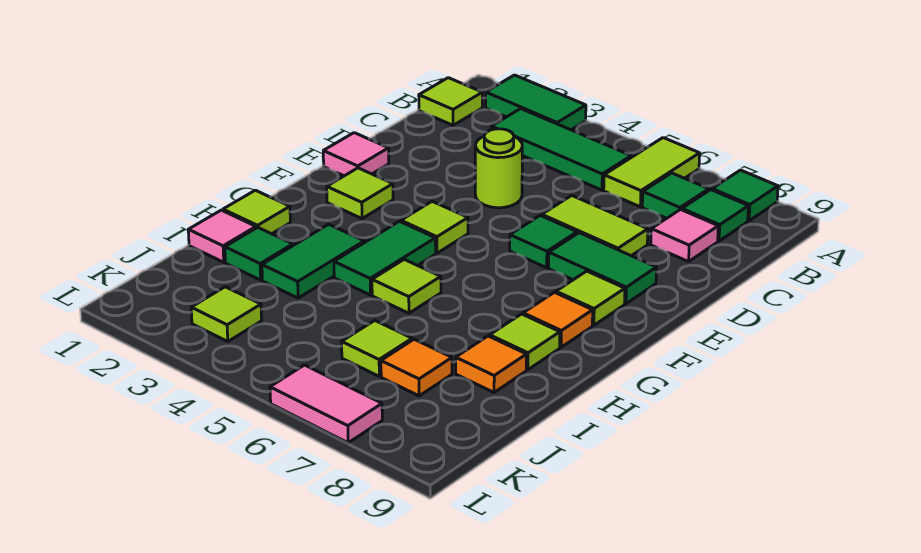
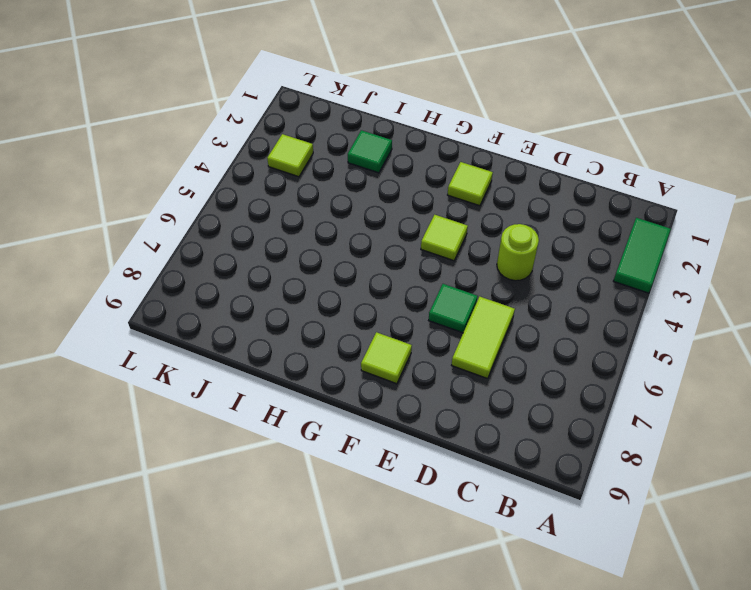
none -> lime tile A6:B6 level 1
none -> green tile A8 level 1
none -> lime tile B1 level 1

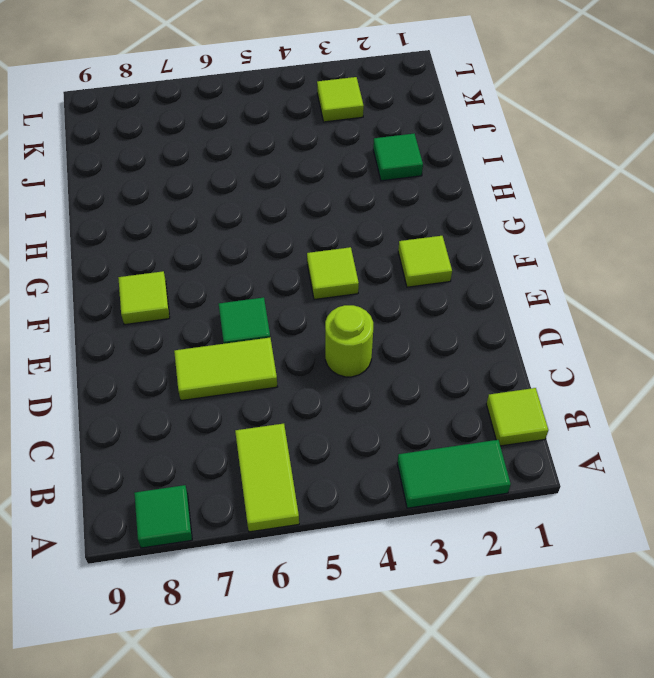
none -> green tile B3:B5 level 1
none -> green tile B7 level 1
none -> green tile B8 level 1

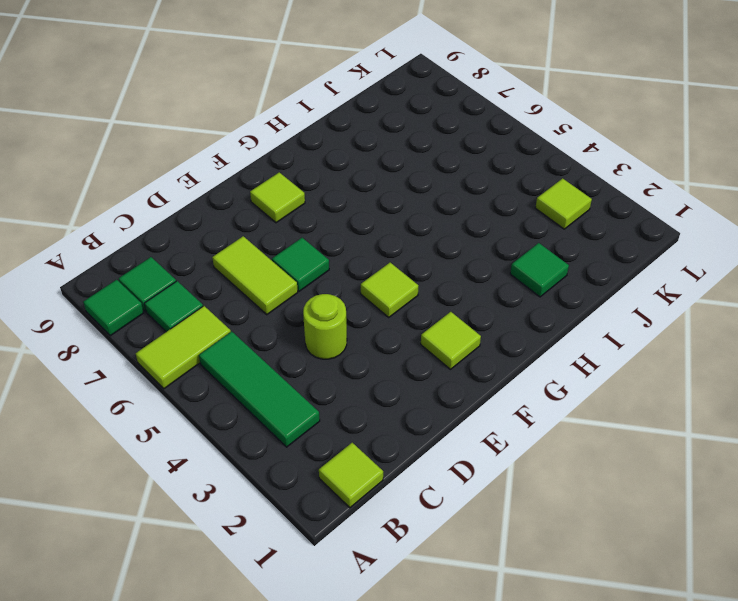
none -> green tile A2:A3 level 1
none -> pink tile C8 level 1
none -> pink tile E1 level 1

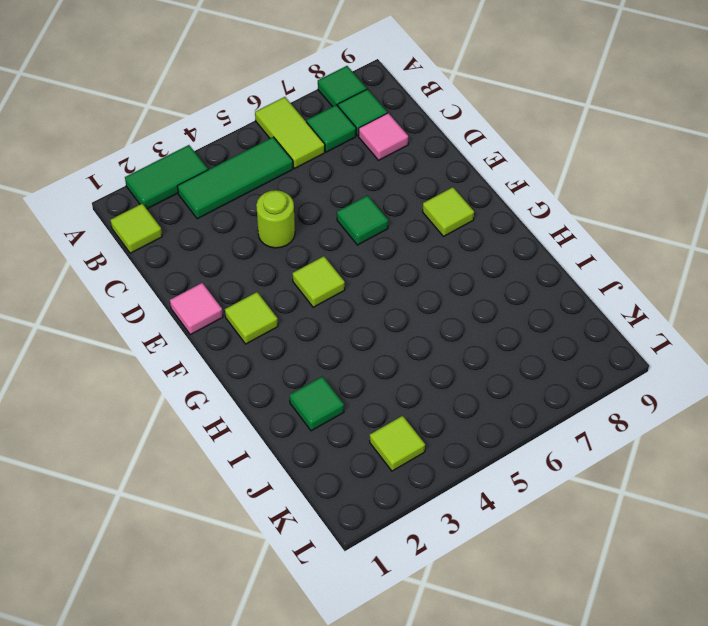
none -> lime tile D6:D7 level 1
none -> green tile E7:E8 level 1
none -> green tile G4:H4 level 1

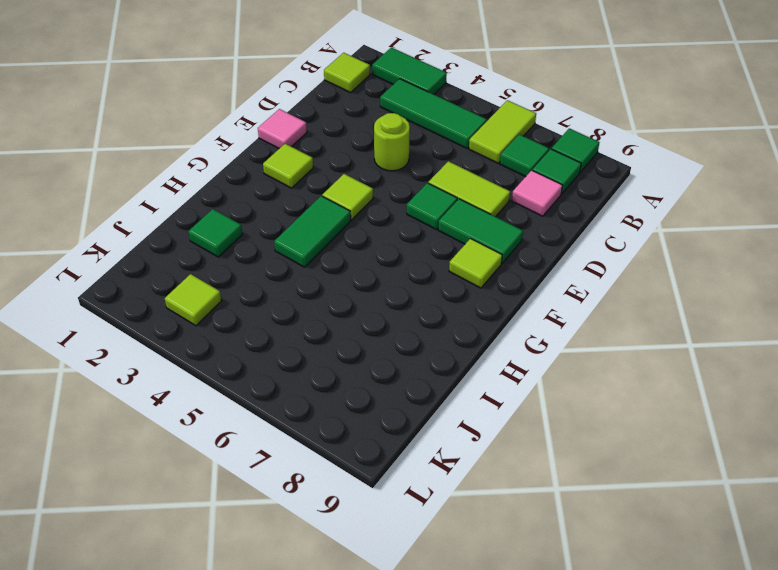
none -> orange tile G8 level 1
none -> lime tile H1 level 1
none -> green tile H3:I3 level 1

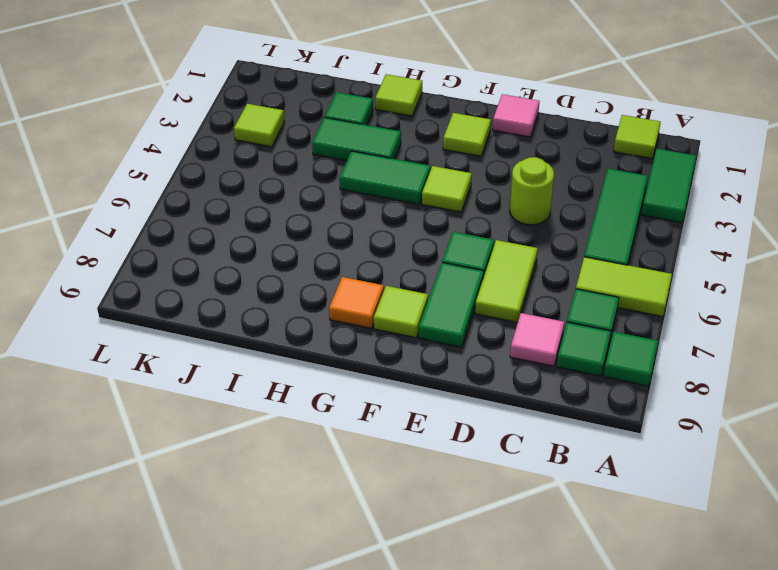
none -> lime tile H5 level 1
none -> lime tile H8 level 1
none -> pink tile I1 level 1

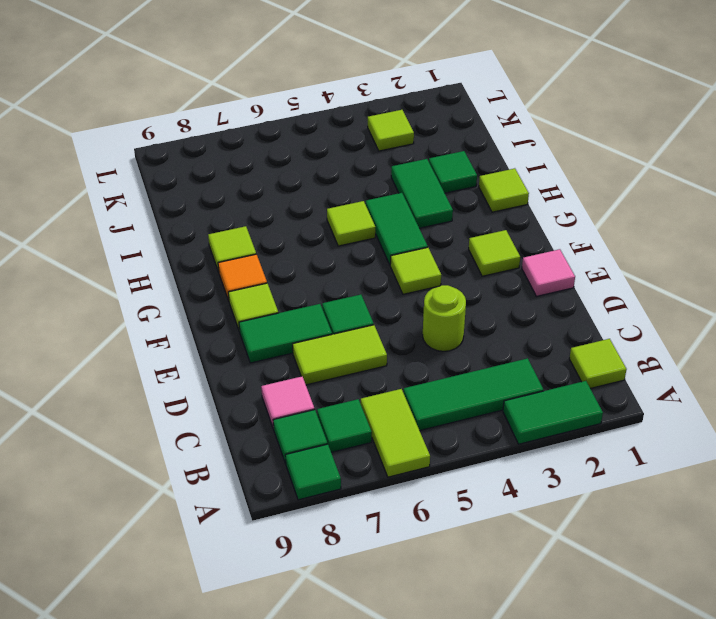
none -> pink tile I1 level 1
none -> orange tile I8 level 1
none -> lime tile J6 level 1

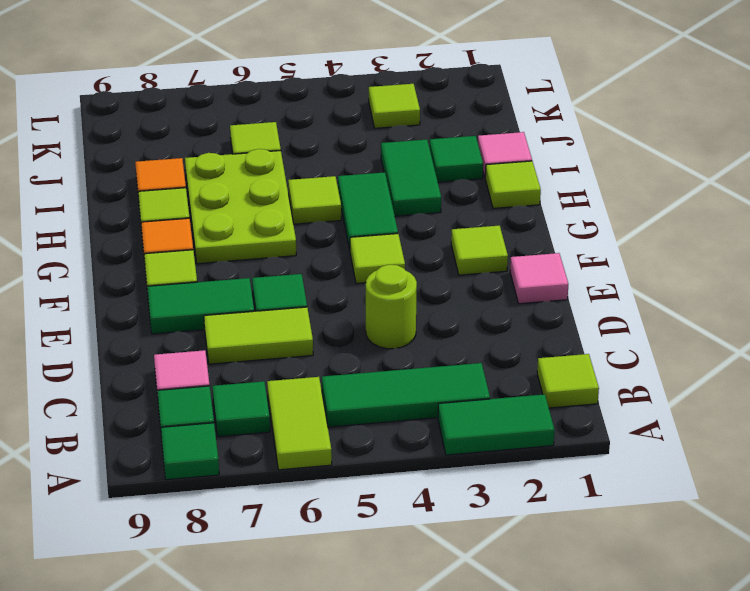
lime plate G6:I7 level 1 -> none
none -> orange tile J7 level 1
none -> pink tile L6:L7 level 1

